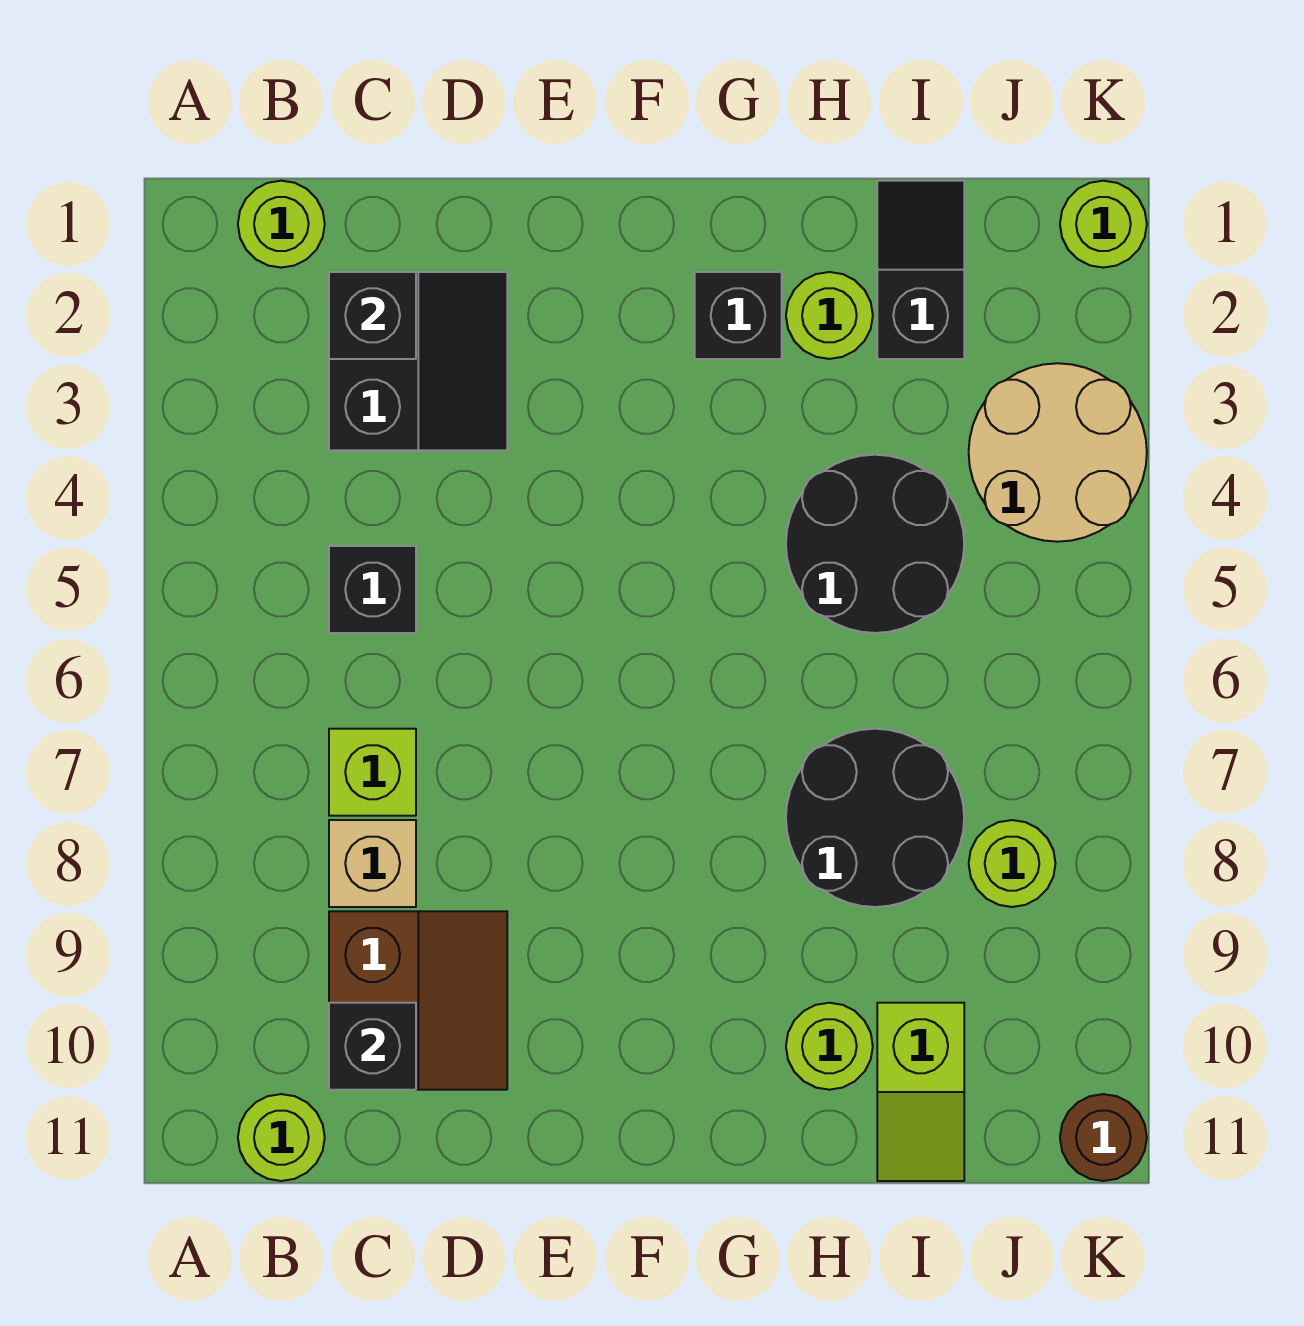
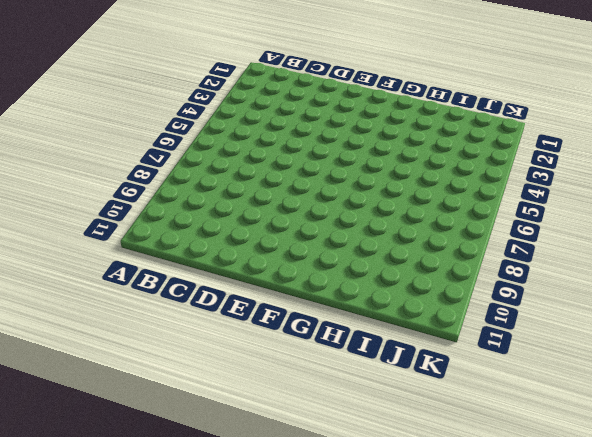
none -> lime round brick B1 level 1
none -> lime round brick B11 level 1
none -> black slope C2:D3 level 1 top C

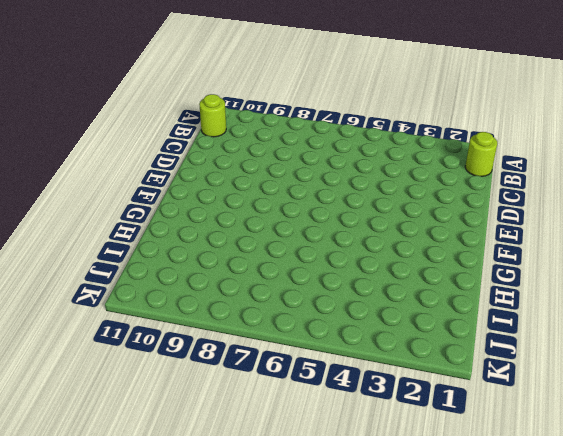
none -> black slope C2:D3 level 1 top C
none -> black brick C5 level 1
none -> lime brick C7 level 1

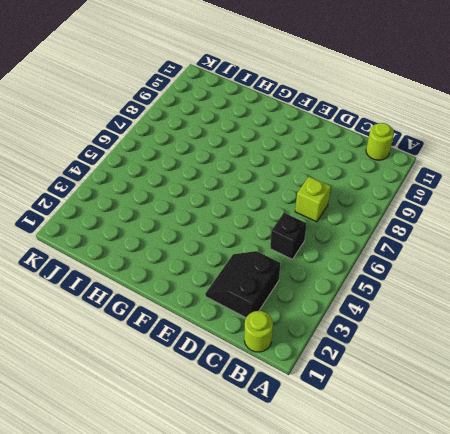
none -> tan brick C8 level 1
none -> brown slope C9:D10 level 1 top C
none -> black brick G2 level 1

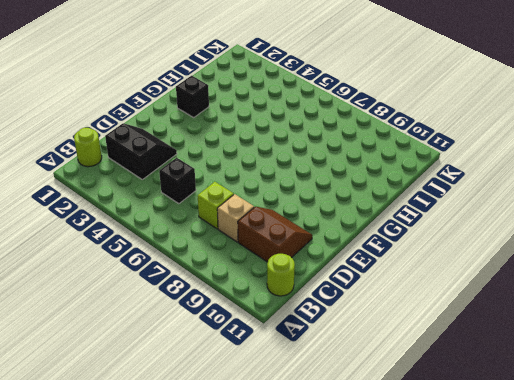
none -> lime round brick H2 level 1
none -> black round brick H4:I5 level 1
none -> black round brick H7:I8 level 1

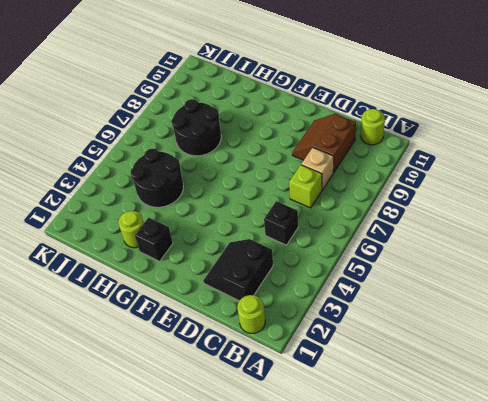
none -> lime round brick H10 level 1
none -> black slope I1:I2 level 1 top 2
none -> lime slope I10:I11 level 1 top 10

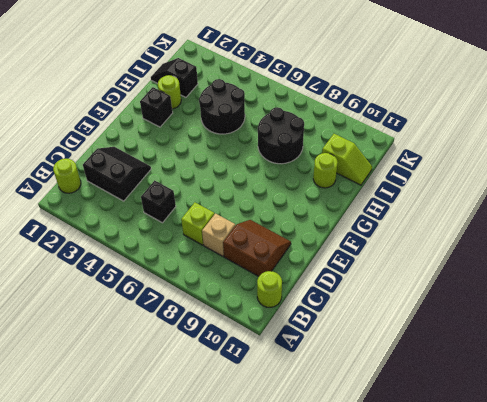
none -> tan round brick J3:K4 level 1
none -> lime round brick J8 level 1
none -> lime round brick K1 level 1

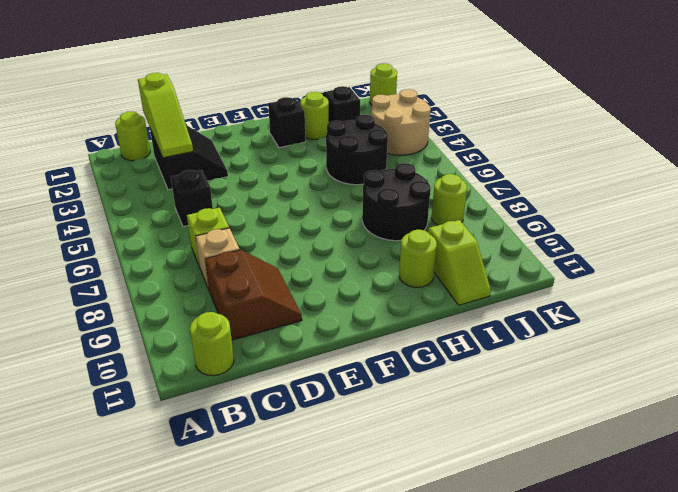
lime slope C1:C3 level 2 top 1 -> black brick C2 level 2
none -> brown round brick K11 level 1
none -> black brick C10 level 2

